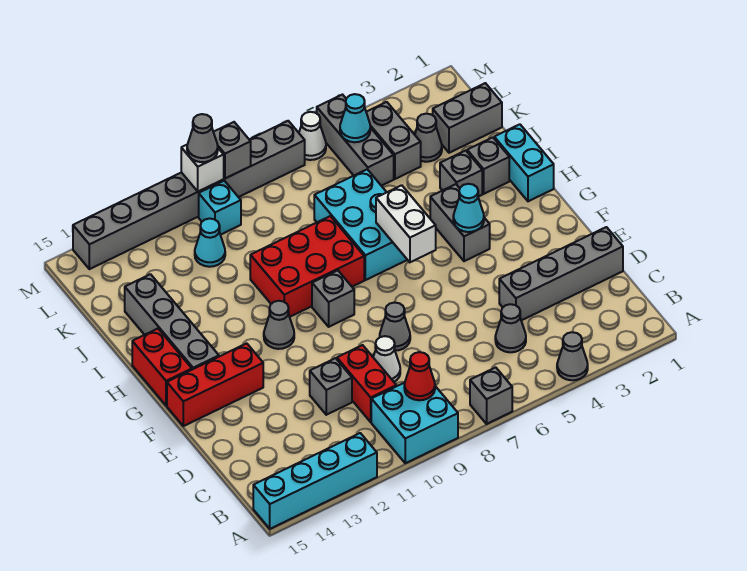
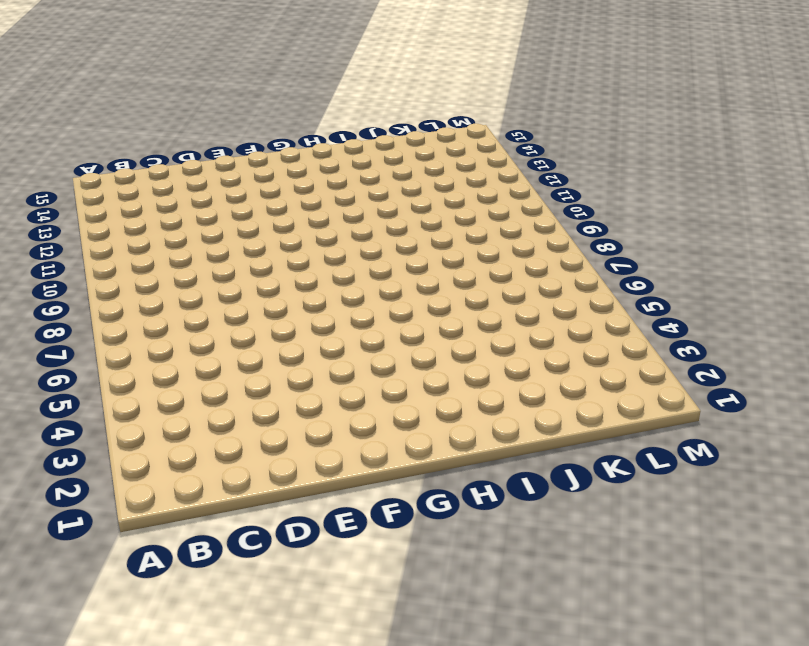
none -> grey cone A4 level 1
none -> grey brick A7 level 1
none -> cyan brick A9:B10 level 1
none -> cyan brick A12:A15 level 1

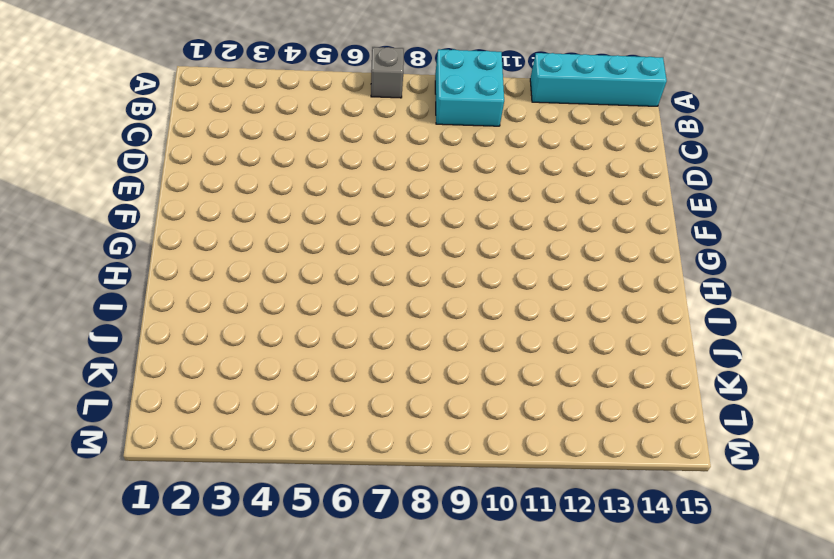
none -> grey cone A4 level 1
none -> grey cone C5 level 1
none -> red brick C10:D10 level 1
none -> grey brick D1:D4 level 1

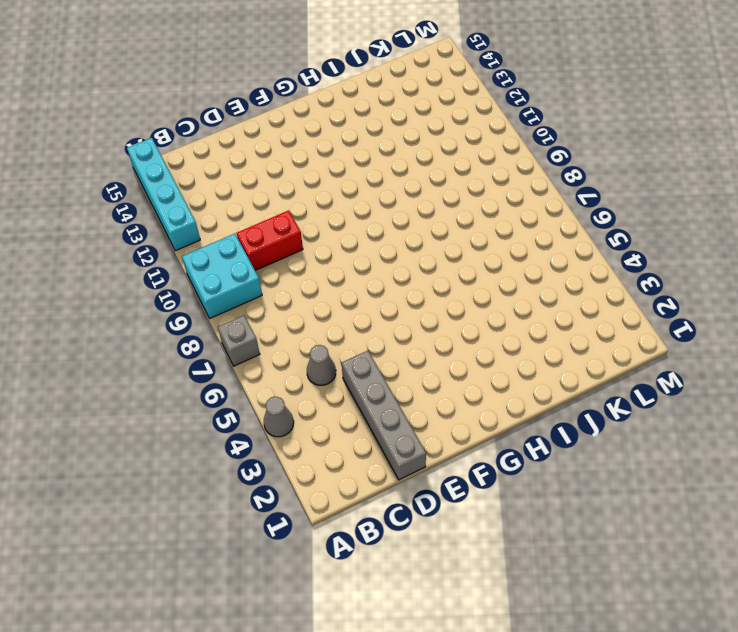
none -> white cone D9 level 1
none -> grey brick D11 level 1
none -> grey cone E8 level 1
none -> red brick F13:F15 level 1

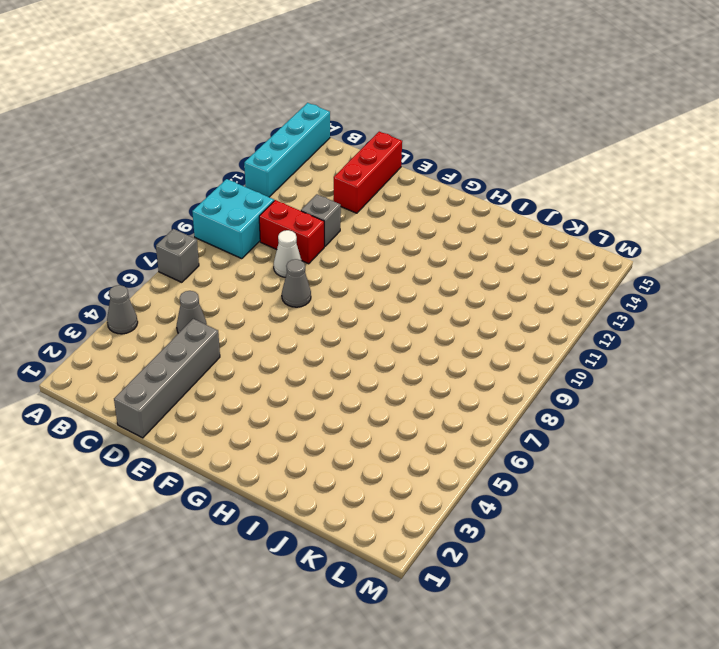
red brick D13:D15 level 1 -> red brick F13:F15 level 1
none -> grey brick G4:H4 level 1
none -> grey brick G9 level 1
none -> grey cone G11 level 1
none -> grey brick G14:J14 level 1

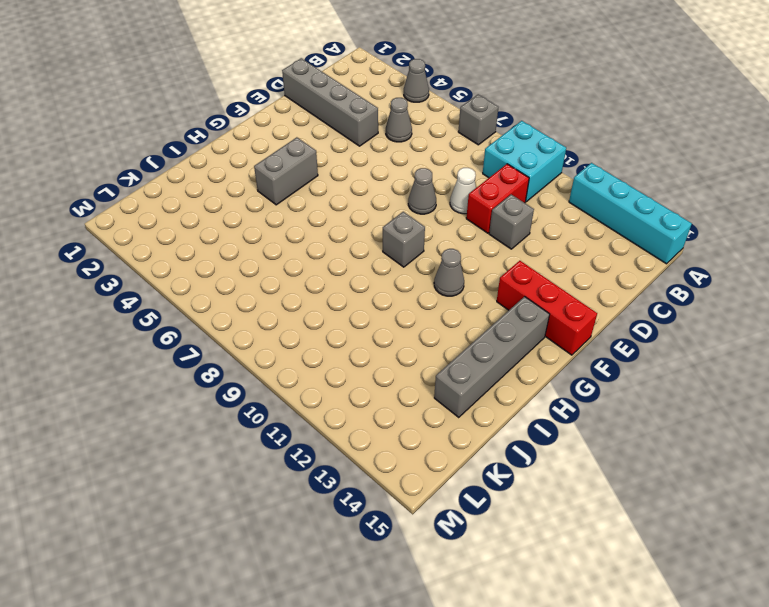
none -> red brick G15:H15 level 1
none -> cyan brick H1:I1 level 1
none -> cyan brick H6:J7 level 1
none -> red brick H8:I10 level 1

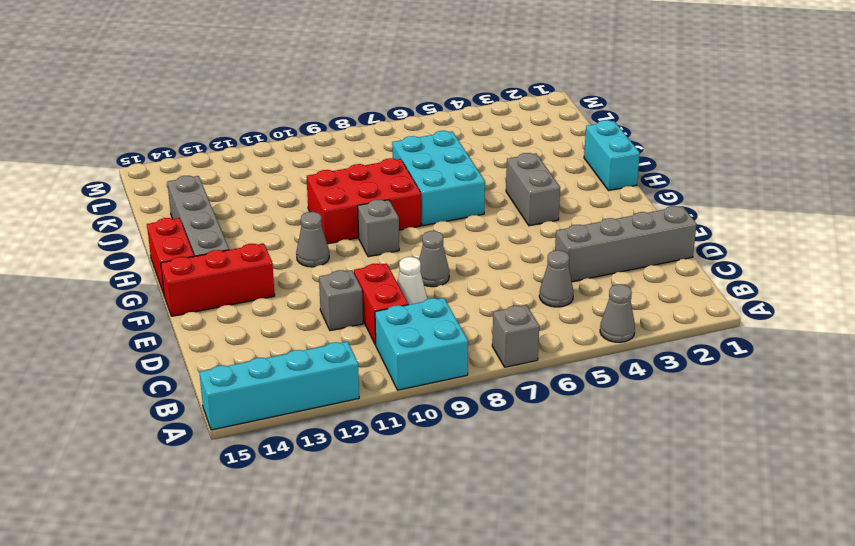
none -> grey brick I2 level 1
none -> grey brick I3 level 1
none -> grey brick K1:K2 level 1
none -> grey cone K3 level 1

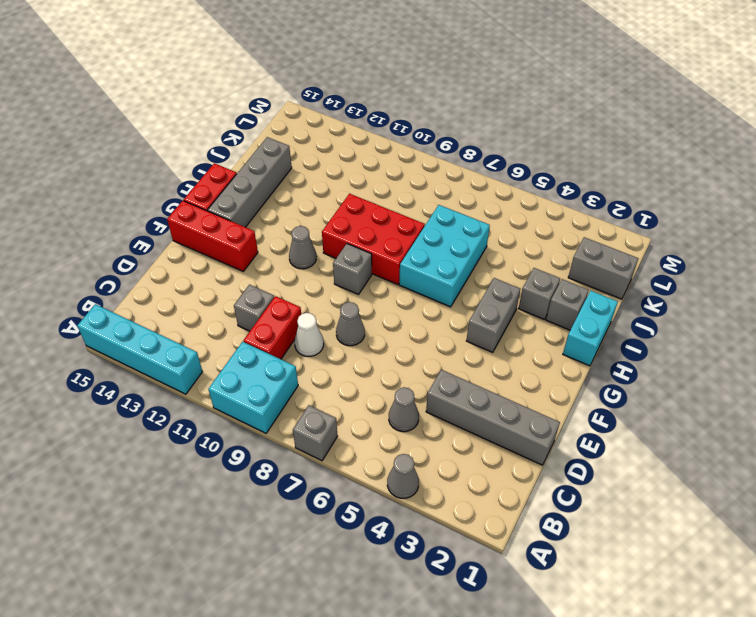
none -> grey cone K3 level 1
none -> grey brick K4:L4 level 1
none -> grey brick K5:M5 level 1
none -> cyan cone K11 level 1

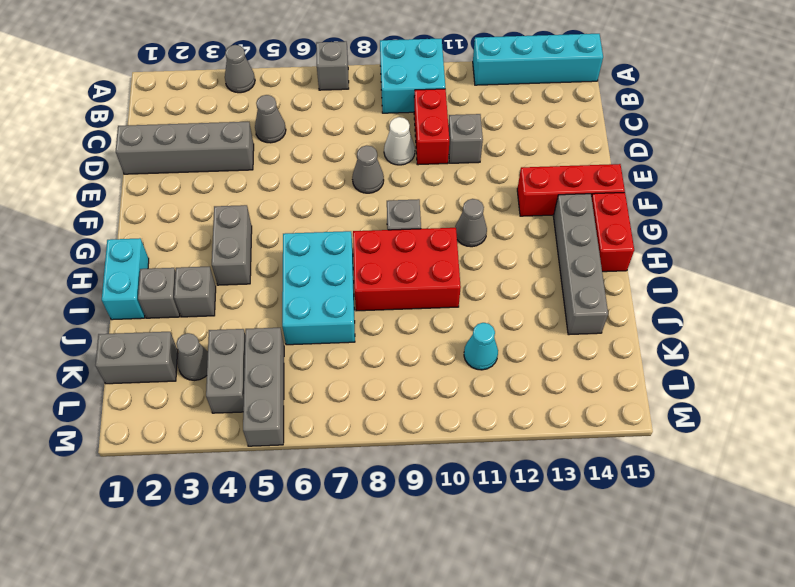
none -> cyan brick L10 level 1
none -> white cone M6 level 1
none -> grey brick M7:M14 level 1
none -> red cone B9 level 2

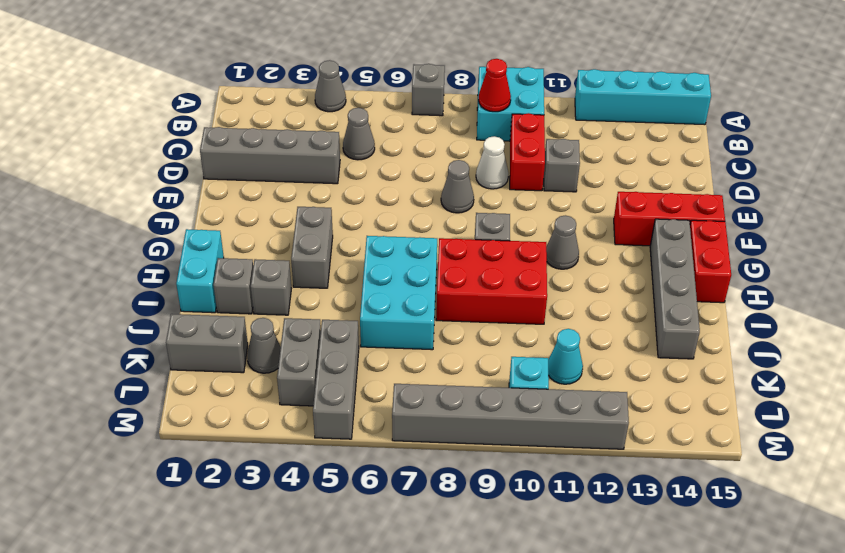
grey brick M7:M12 level 1 -> grey brick M7:M14 level 1
none -> white cone M6 level 1
none -> cyan cone G4 level 2
none -> white brick G6:H6 level 2
none -> cyan cone L5 level 2

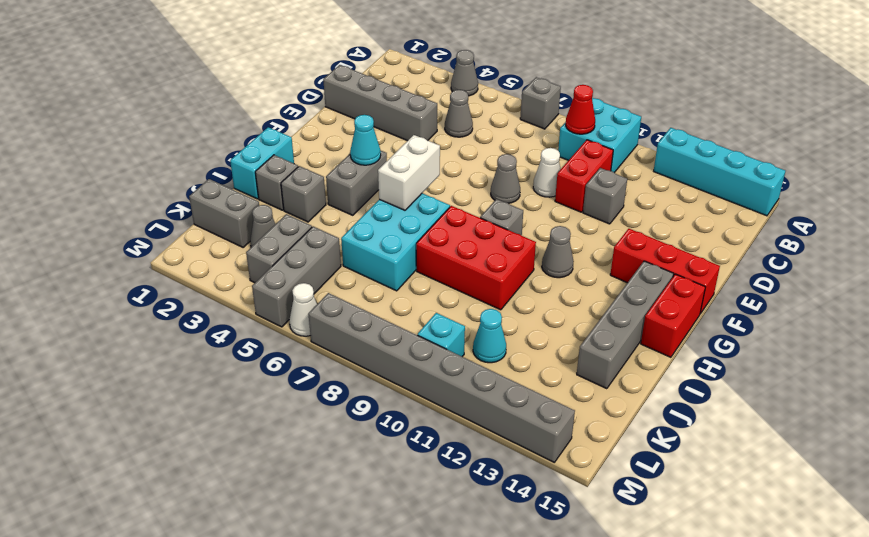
none -> cyan cone L5 level 2
none -> grey brick M9 level 2
none -> white brick M10 level 2
none -> grey cone M10 level 3

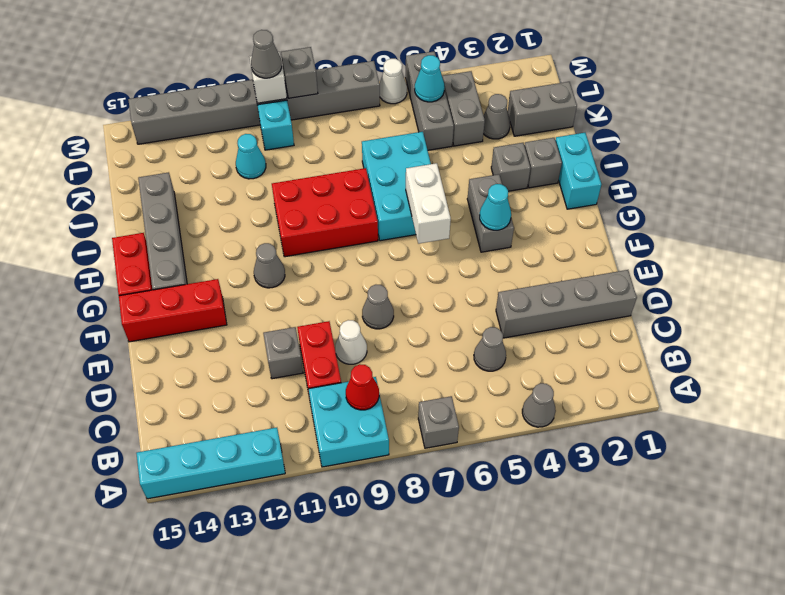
none -> grey brick G9 level 1

